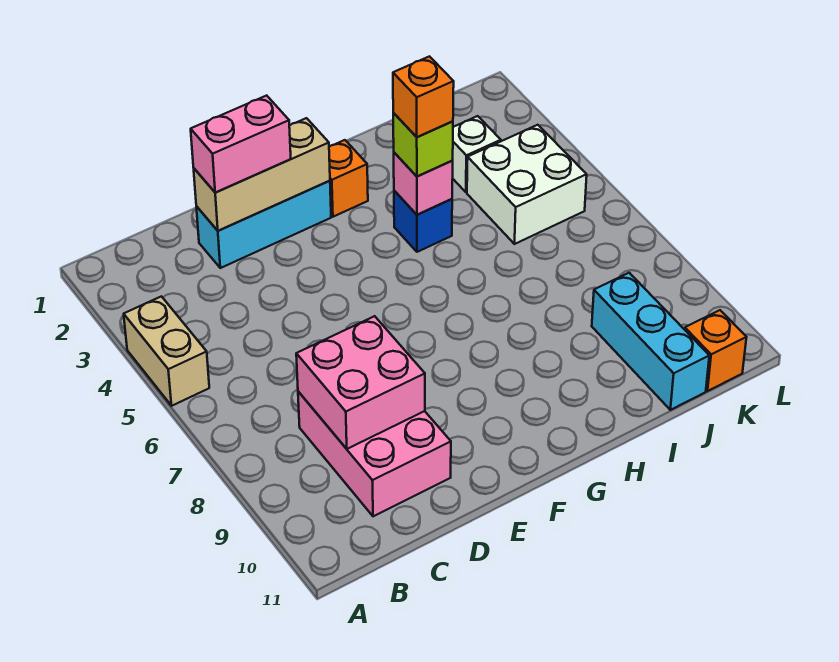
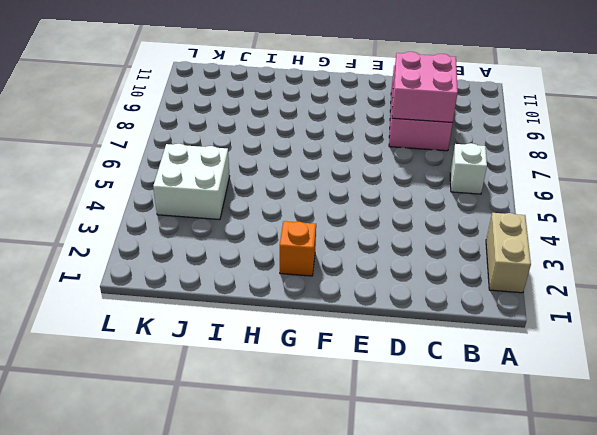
tan brick A2:A3 level 1 -> tan brick A4:A5 level 1
white brick B6 level 1 -> white brick J3 level 1
none -> cyan brick D2:F2 level 1
none -> blue brick H4 level 1
none -> cyan brick J9:J11 level 1

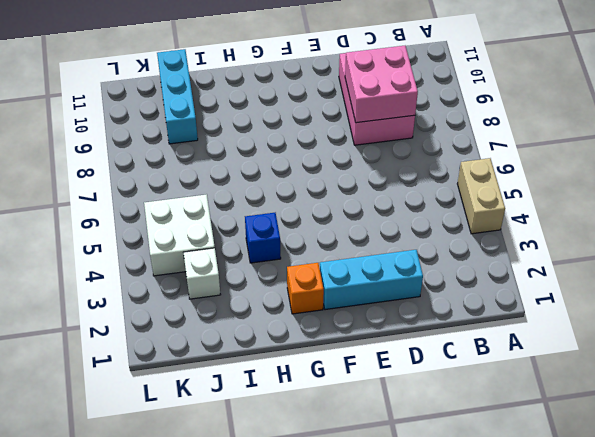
none -> orange brick K11 level 1
none -> tan brick D2:F2 level 2
none -> pink brick H4 level 2

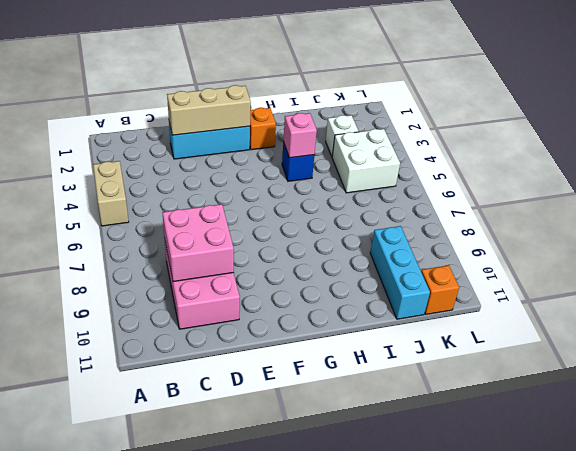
none -> pink brick D2:E2 level 3
none -> lime brick H4 level 3
none -> orange brick H4 level 4

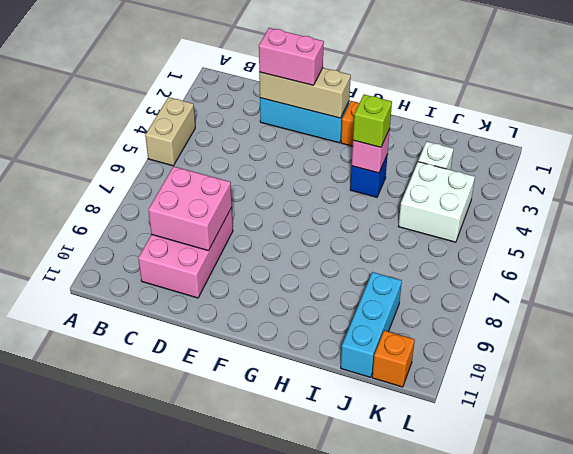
none -> orange brick H4 level 4

